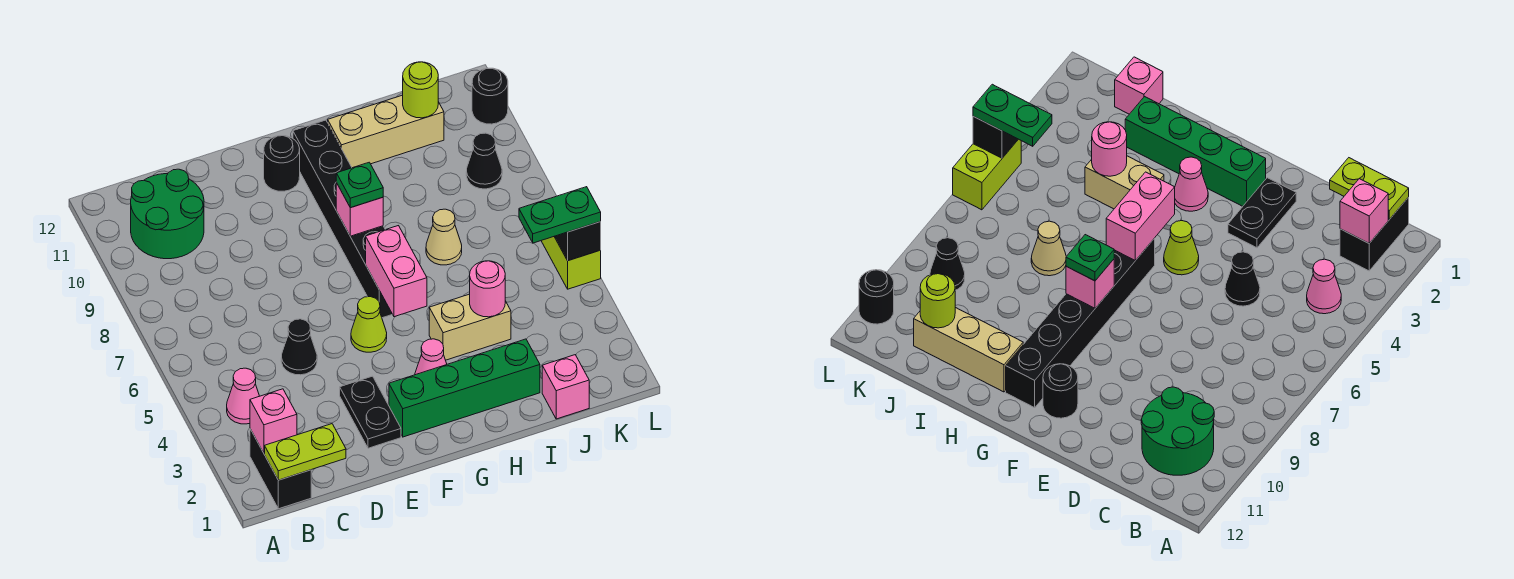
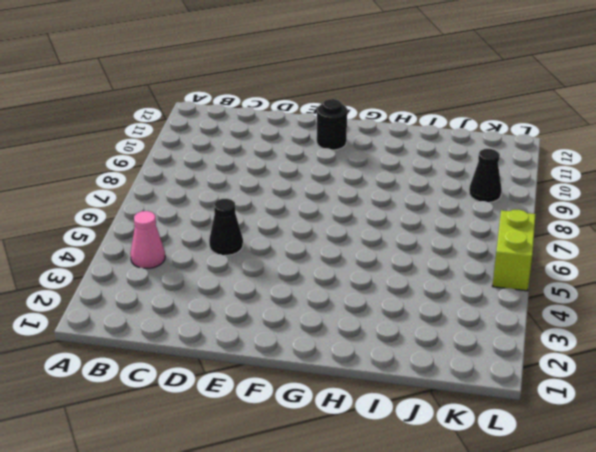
none -> black brick B1:B2 level 1
none -> green round brick B10:C11 level 1
none -> black plate E2:E3 level 1

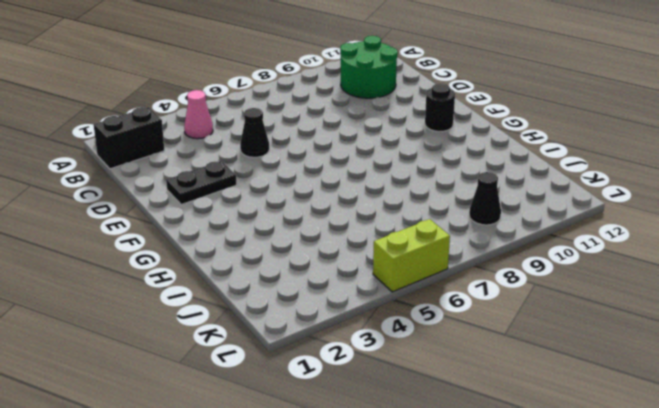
none -> green brick F2:I2 level 1
none -> lime cone F5 level 1
none -> pink cone G3 level 1

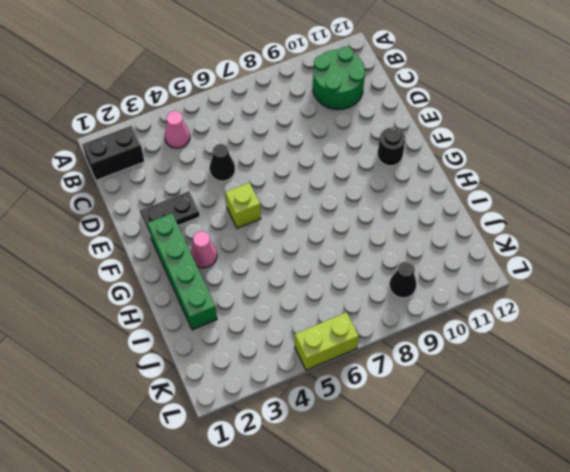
lime brick F5 level 1 -> lime cone F5 level 1
none -> black brick G6:G11 level 1
none -> tan brick H4:I4 level 1
none -> tan brick H11:J11 level 1

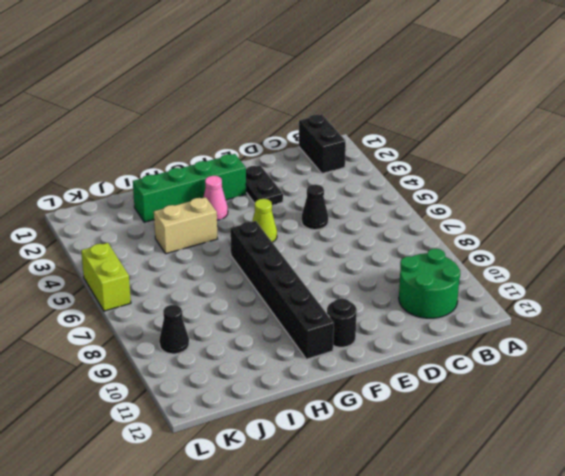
none -> pink cone B4 level 1
none -> tan brick H11:J11 level 1
none -> tan cone I7 level 1

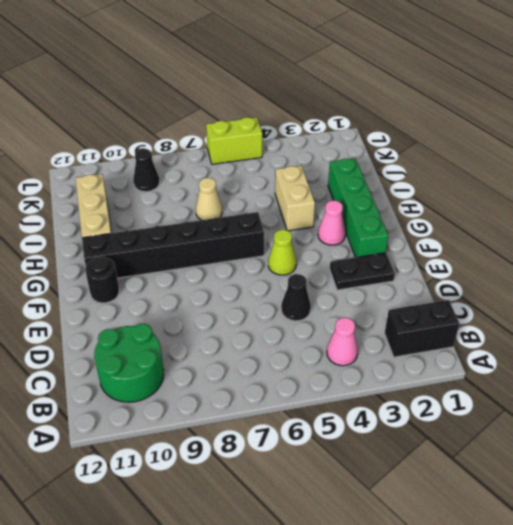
none -> pink brick J1 level 1
none -> black round brick L11 level 1
none -> lime plate B1:C1 level 2

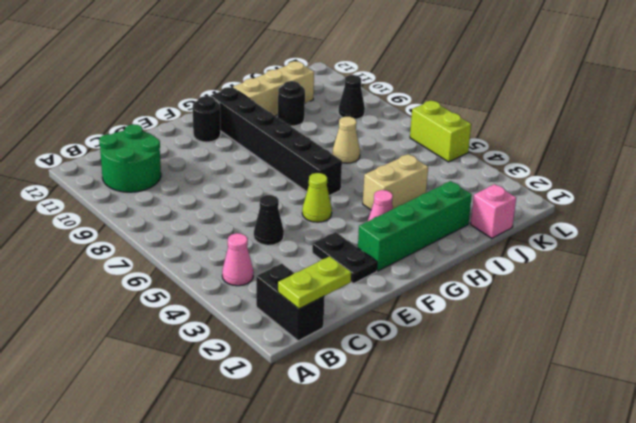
black round brick I10 level 1 -> black round brick L11 level 1
none -> pink brick B2 level 2
none -> pink brick G5:G6 level 2
none -> pink brick G8 level 2

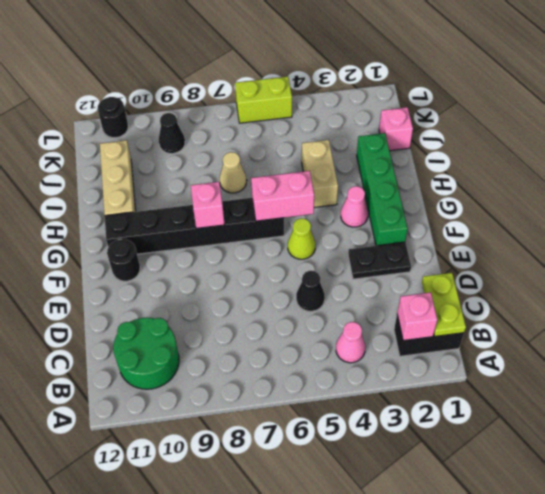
none -> pink round brick I4 level 2
none -> lime round brick J11 level 2
none -> black brick L5 level 2

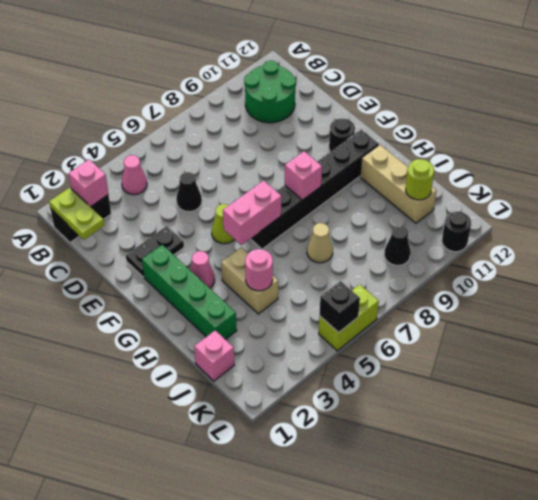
none -> green plate G8 level 3
none -> green plate K5:L5 level 3

